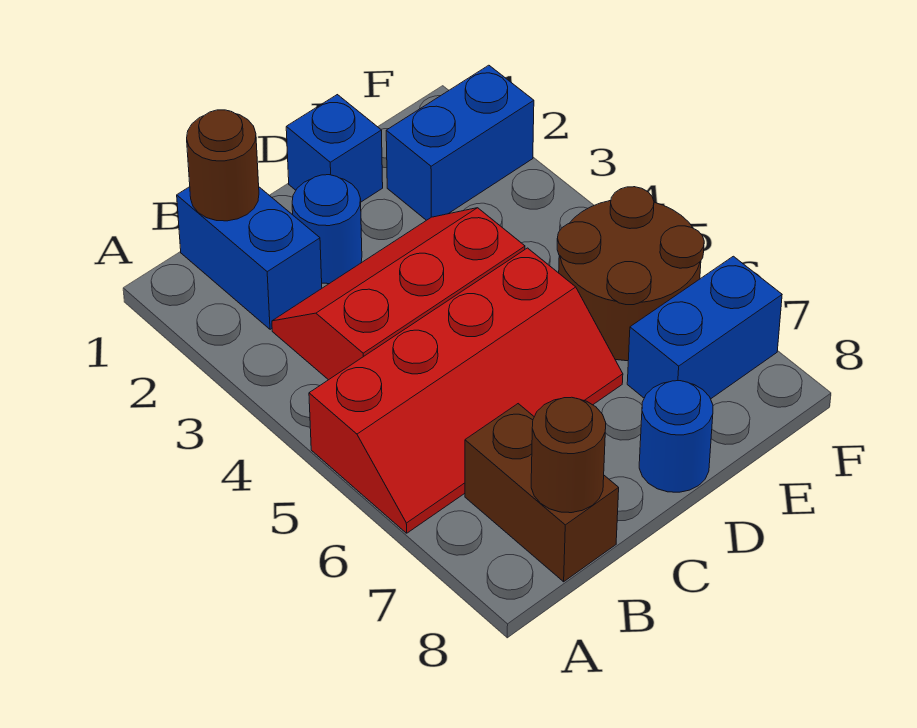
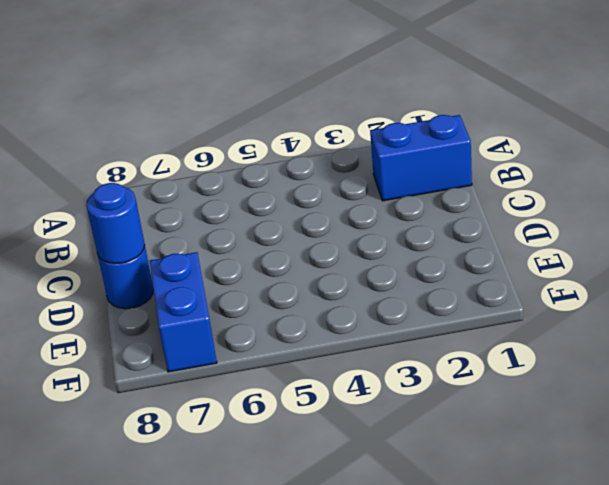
blue round brick D8 level 2 -> blue round brick C2 level 1
none -> red slope A5:D6 level 1 top 5
none -> red slope B3:D4 level 1 top 4
none -> brown brick B7:B8 level 1

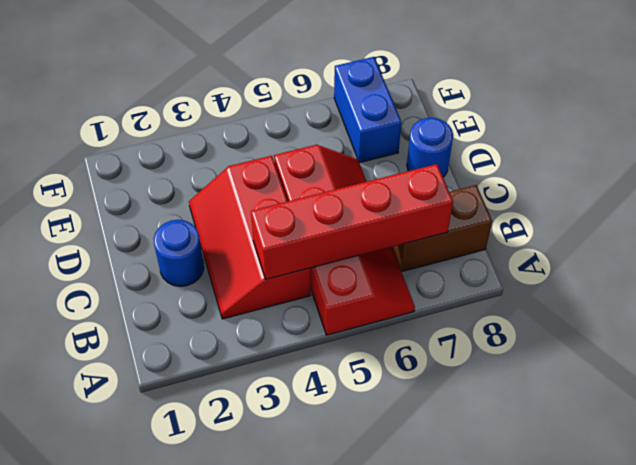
red brick B4:B7 level 2 -> none
none -> blue brick B1:B2 level 1
none -> blue brick D1 level 1
none -> blue brick E2:F2 level 1

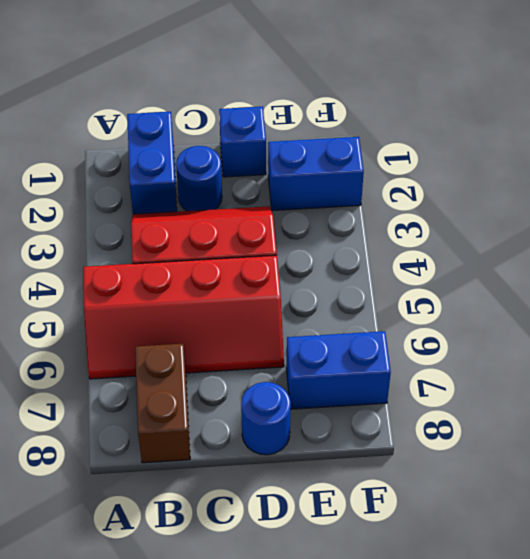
none -> brown round brick E5:F6 level 1
none -> brown round brick B1 level 2
none -> brown round brick B8 level 2

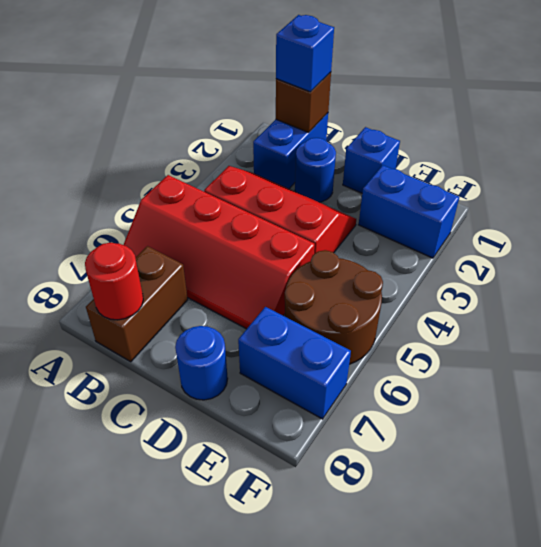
brown brick B1 level 2 -> brown round brick B1 level 2
blue brick B1 level 3 -> none
red round brick B8 level 2 -> brown round brick B8 level 2

